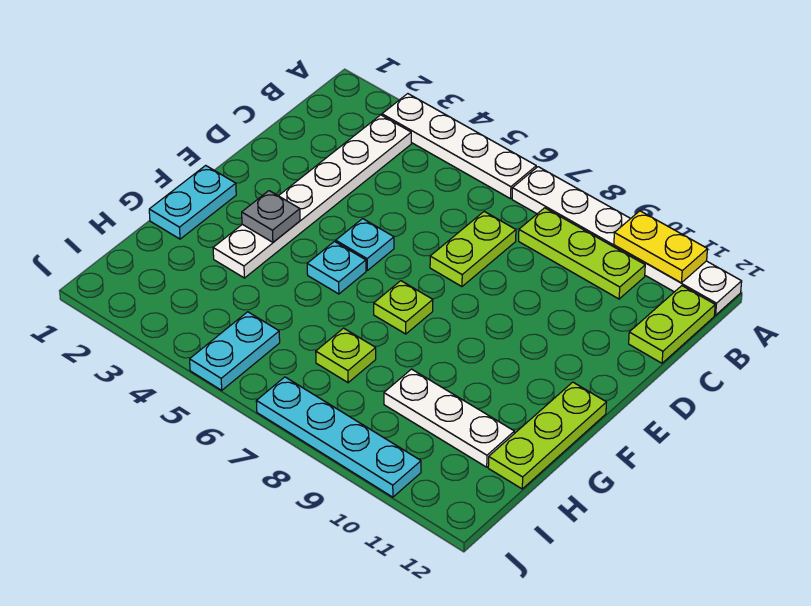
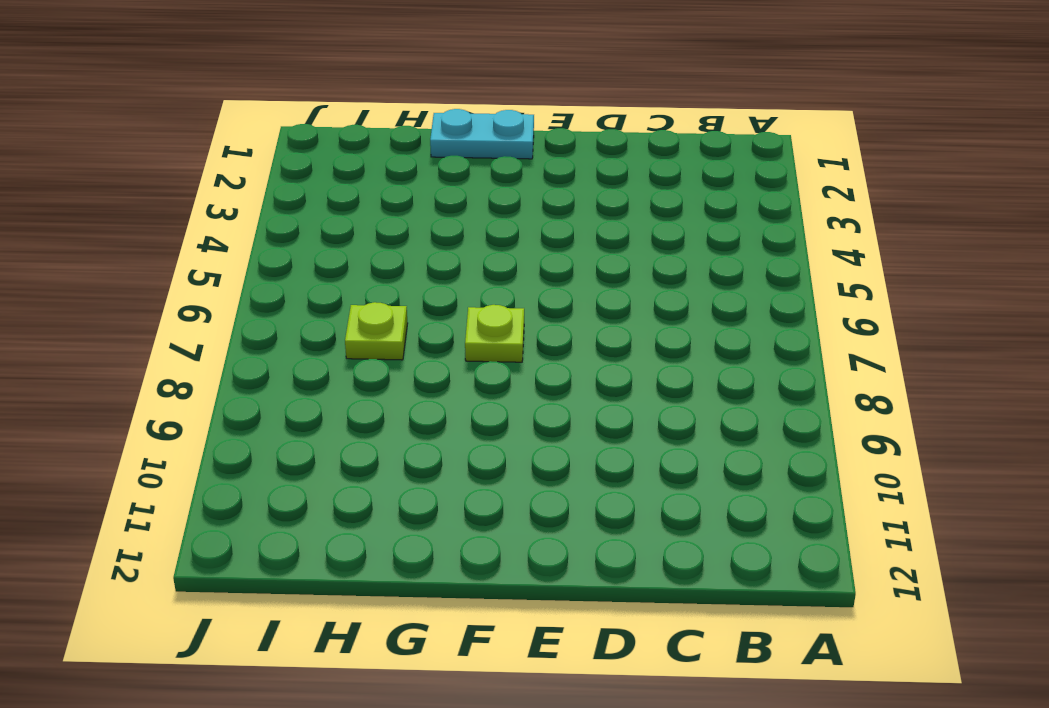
none -> white plate A3:A6 level 1
none -> white plate A7:A12 level 1
none -> white plate B3:G3 level 1

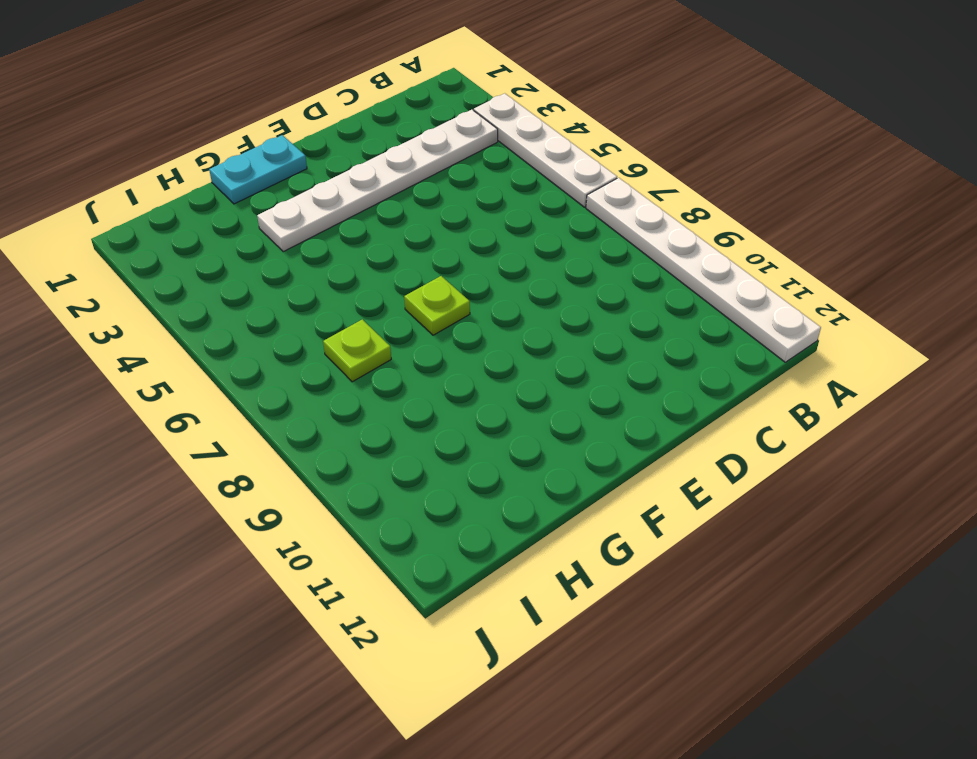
none -> lime plate B8:B10 level 1
none -> lime plate B12:C12 level 1
none -> lime plate C7:D7 level 1

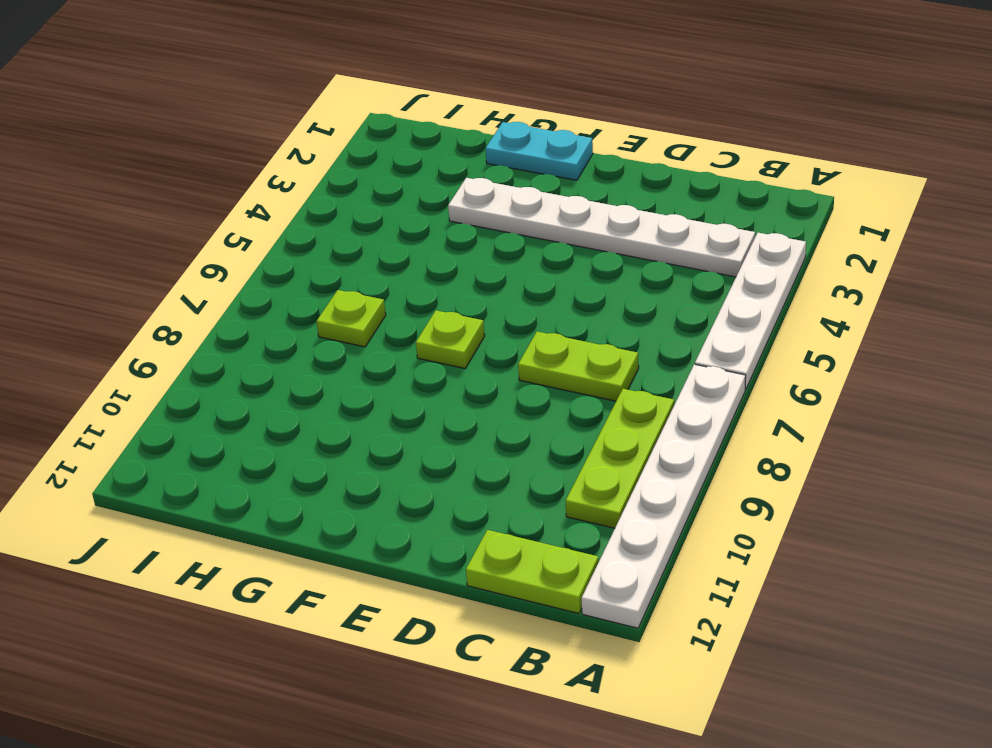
none -> cyan plate E5 level 1
none -> cyan plate F5 level 1
none -> lime plate F12:H12 level 1

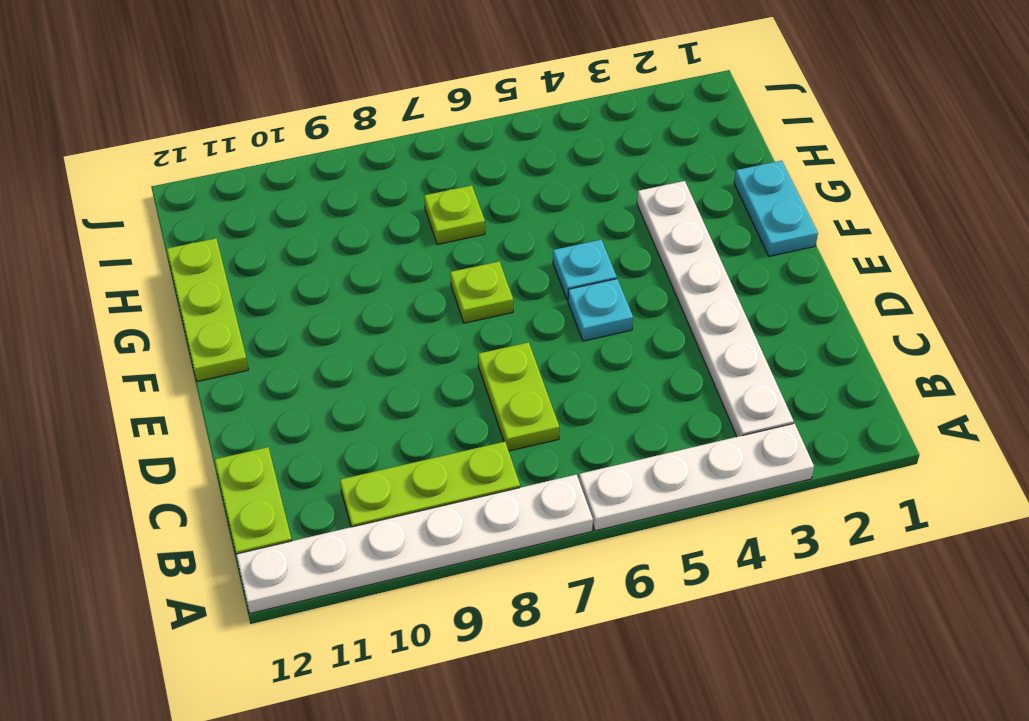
none -> white plate H9:H11 level 1
none -> cyan plate I5:J5 level 1
none -> cyan plate J7:J10 level 1

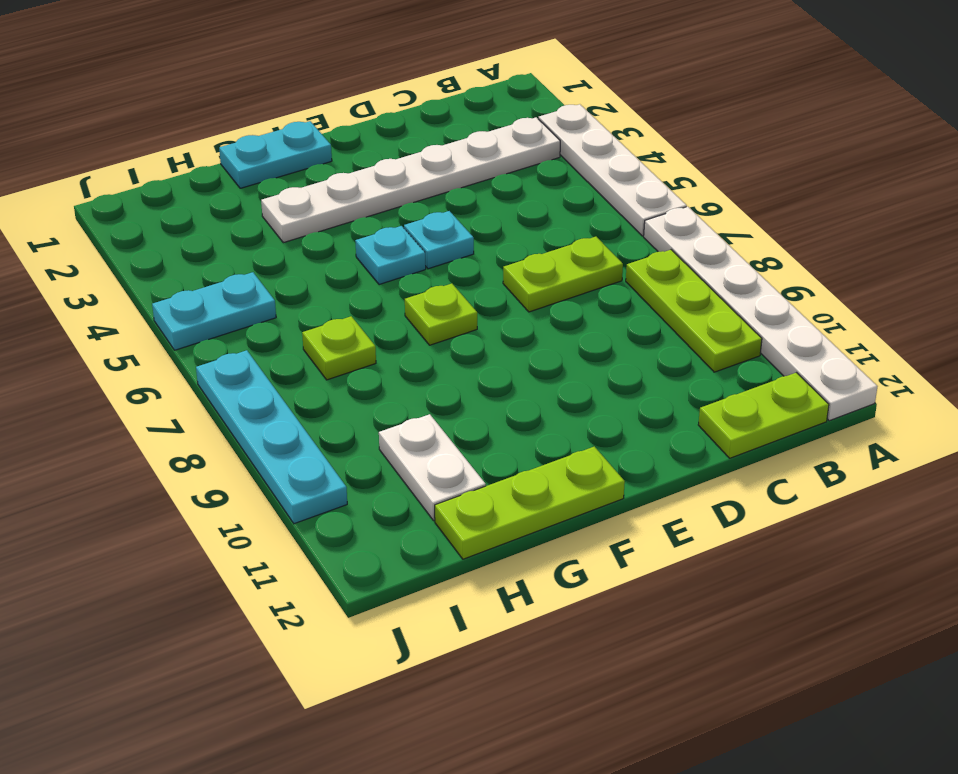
white plate H10:H11 level 1 -> white plate H9:H11 level 1
none -> yellow plate A10:A11 level 2
none -> grey plate F3 level 2

